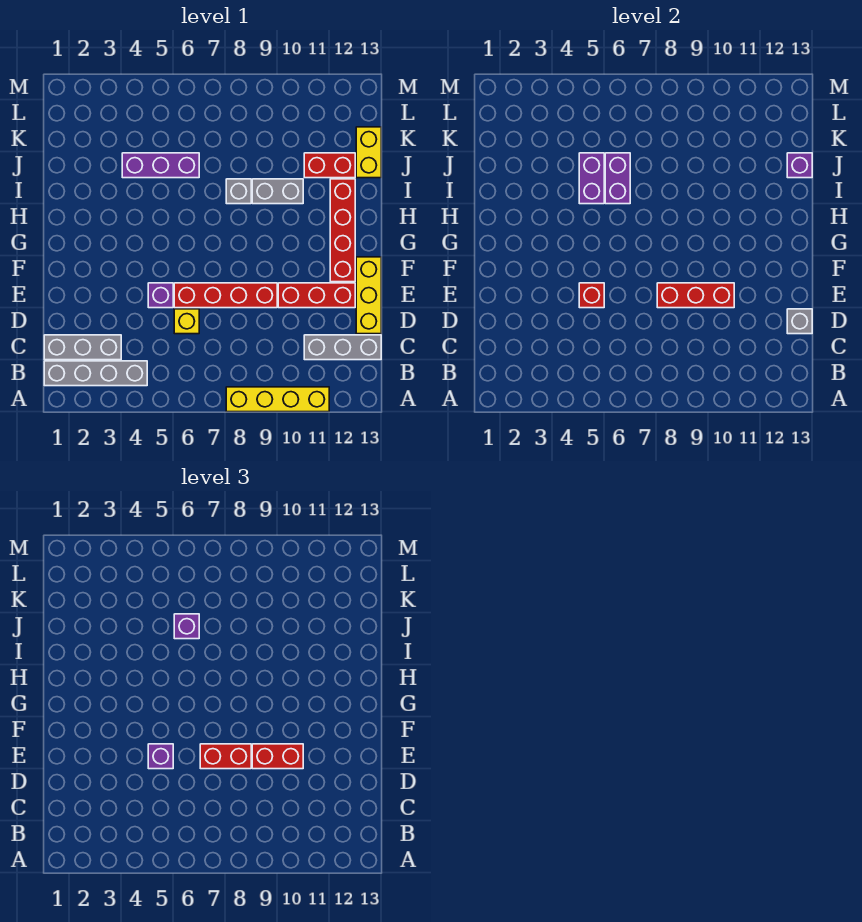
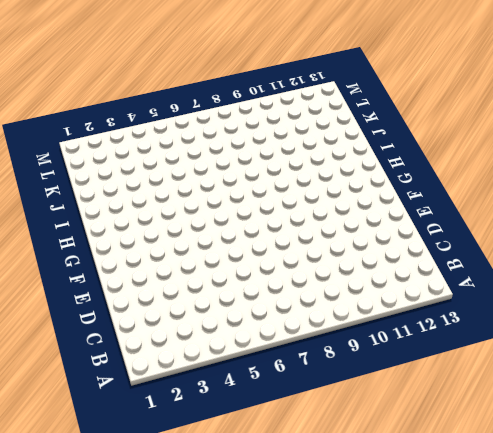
none -> yellow brick A8:A11 level 1
none -> grey brick B1:B4 level 1
none -> grey brick C1:C3 level 1

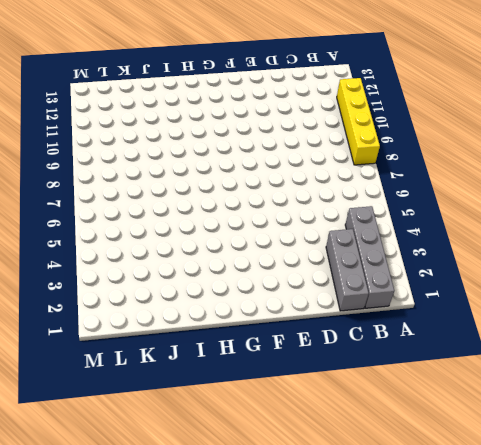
none -> grey brick C11:C13 level 1
none -> yellow brick D6 level 1
none -> yellow brick D13:F13 level 1

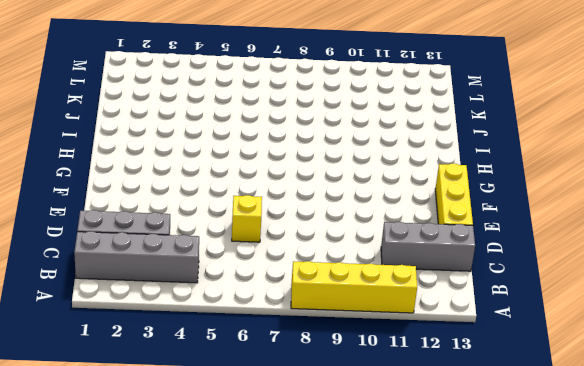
none -> purple brick E5 level 1
none -> red brick E6:E9 level 1
none -> red brick E10:E12 level 1

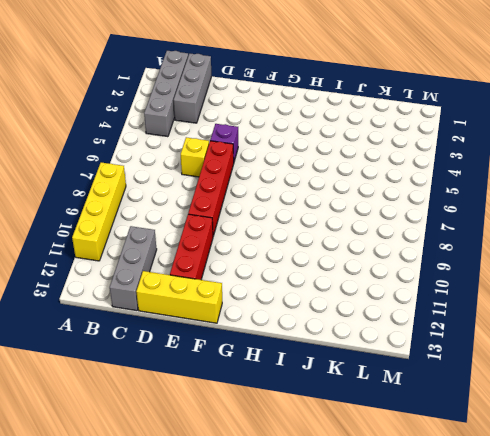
none -> red brick F12:I12 level 1
none -> grey brick I8 level 1
none -> grey brick I9:I10 level 1

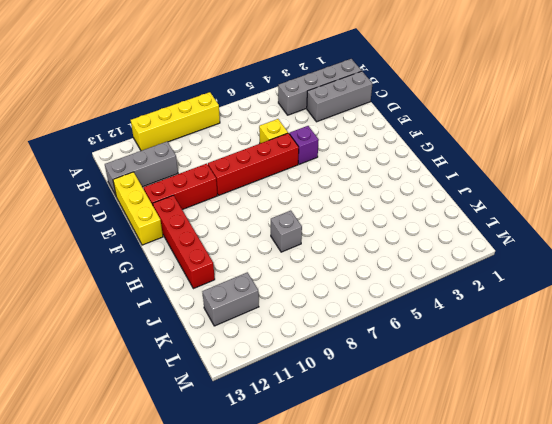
grey brick K11:K12 level 1 -> grey brick I9:I10 level 1
none -> purple brick J4:J6 level 1
none -> red brick J11:J12 level 1
none -> yellow brick J13:K13 level 1

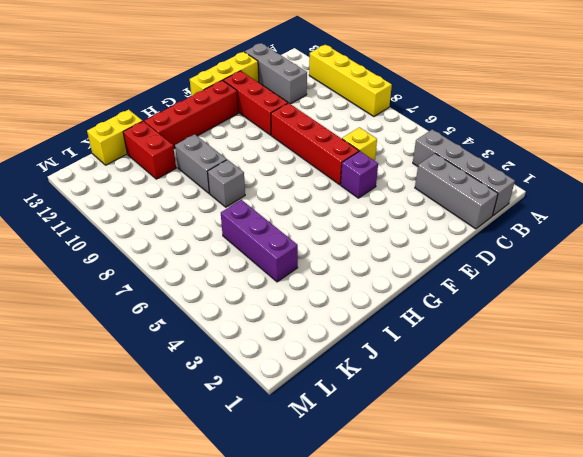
none -> grey brick D13 level 2
none -> red brick E5 level 2
none -> red brick E8:E10 level 2

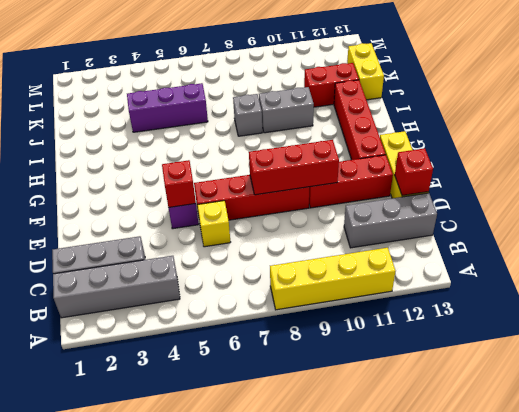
red brick D13 level 2 -> grey brick D13 level 2
none -> purple brick I5:J5 level 2
none -> purple brick I6:J6 level 2
none -> purple brick J13 level 2

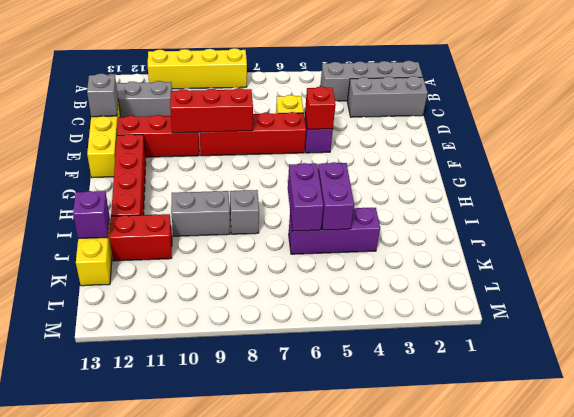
none -> purple brick E5 level 3
none -> red brick E7:E8 level 3
none -> red brick E9:E10 level 3

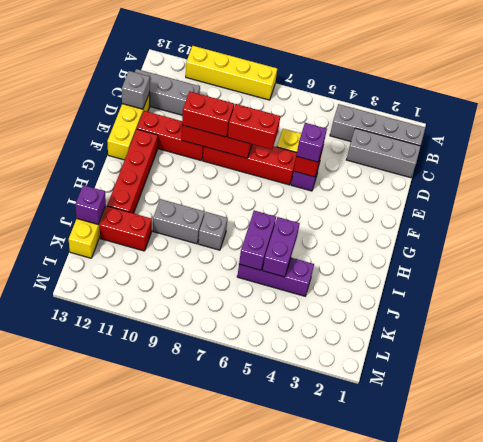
none -> purple brick J6 level 3

